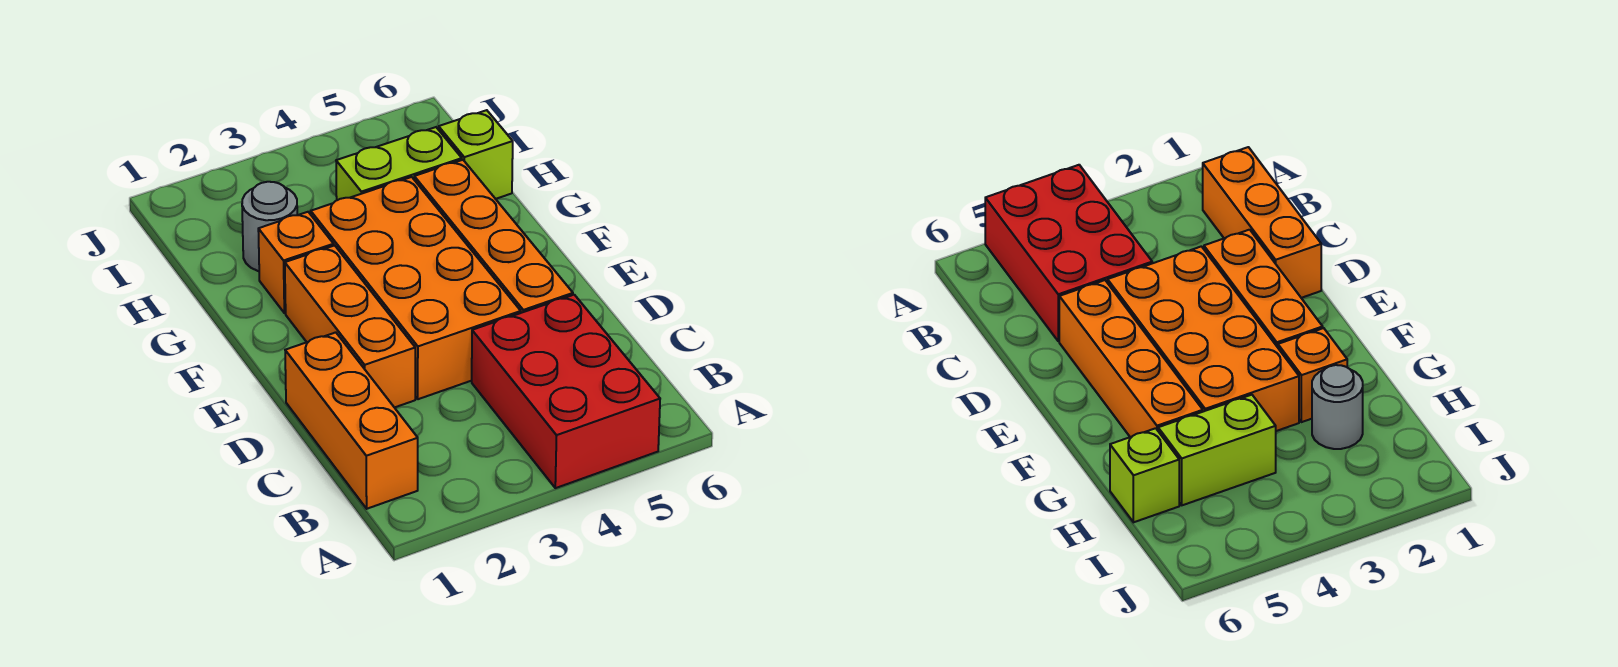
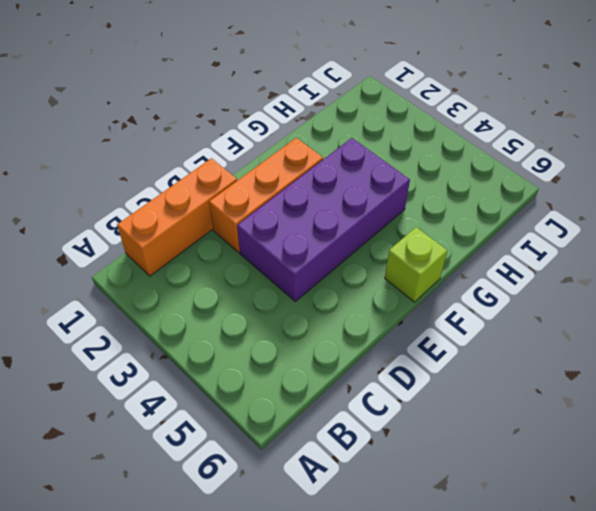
purple brick D3:G4 level 1 -> orange brick D3:G4 level 1
lime brick F6 level 1 -> lime brick H6 level 1
none -> red brick A4:C5 level 1
none -> orange brick D5:G5 level 1

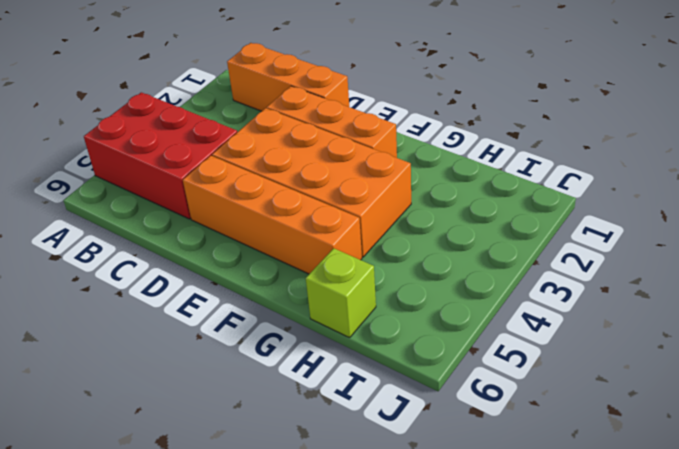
none -> orange brick G2 level 1
none -> grey round brick H2 level 1

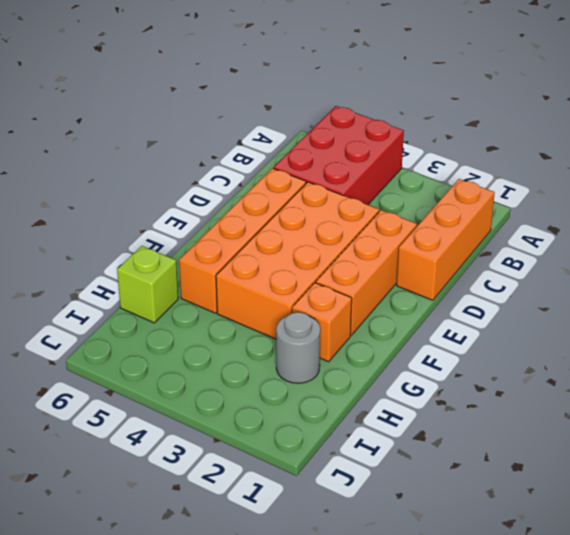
none -> lime brick H4:H5 level 1

